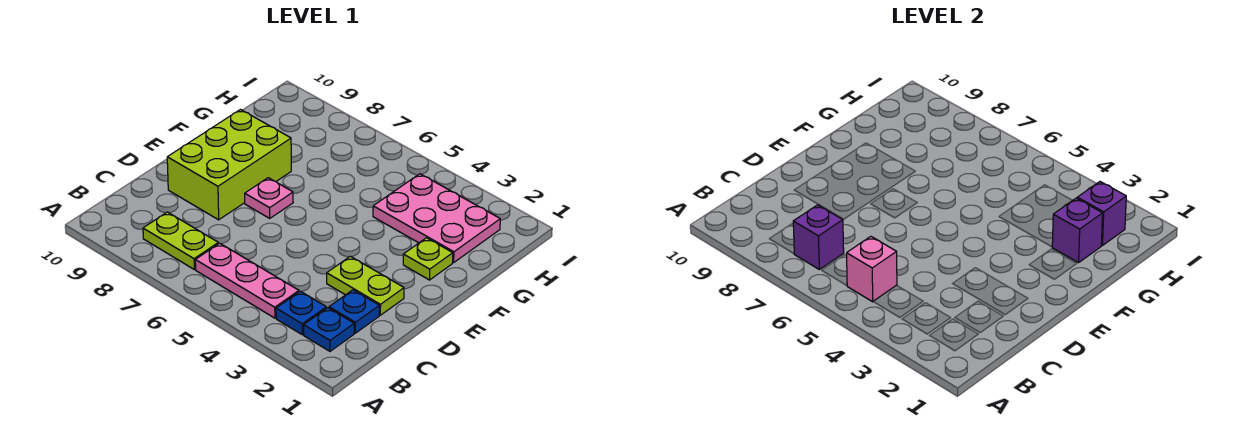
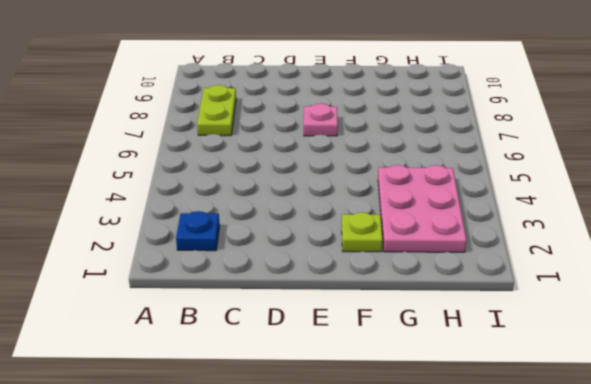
none -> blue plate B3 level 1
none -> pink plate B4:B6 level 1
none -> blue plate C2 level 1

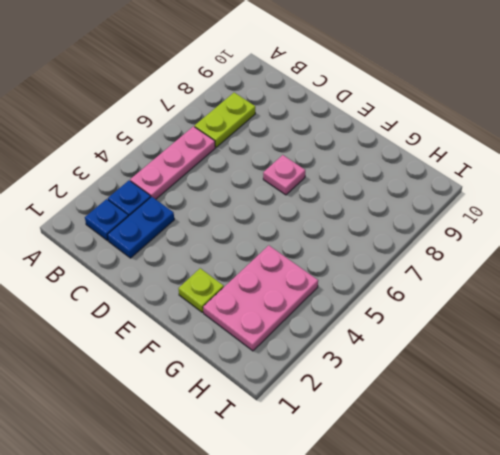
blue plate C2:C3 level 1 -> blue plate C2 level 1
none -> lime plate D2:D3 level 1
none -> lime brick D8:F9 level 1
none -> pink brick B5 level 2

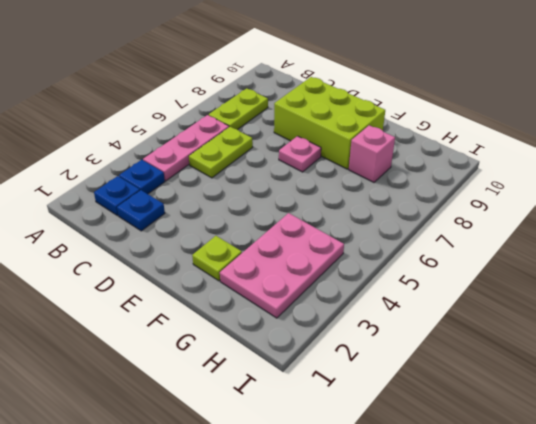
lime plate C5:C6 level 1 -> lime plate D2:D3 level 1
pink brick G8 level 1 -> pink brick B5 level 2
none -> purple brick B7 level 2
none -> purple brick G2 level 2
none -> purple brick H2 level 2

